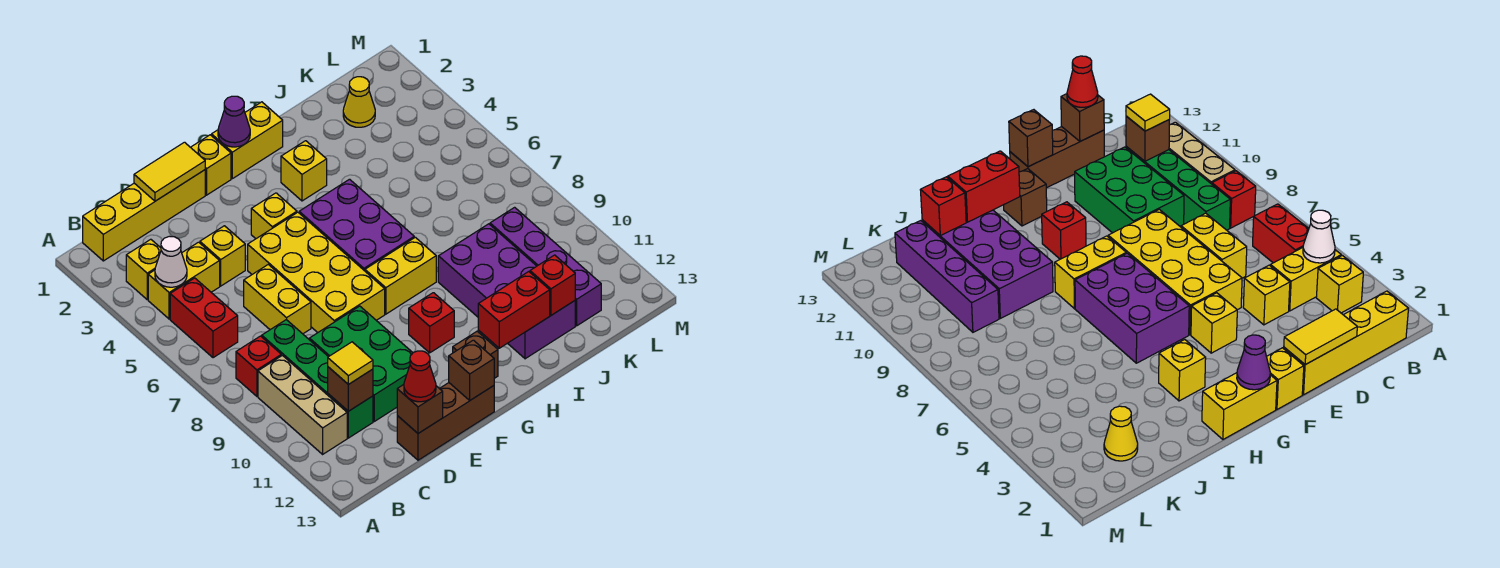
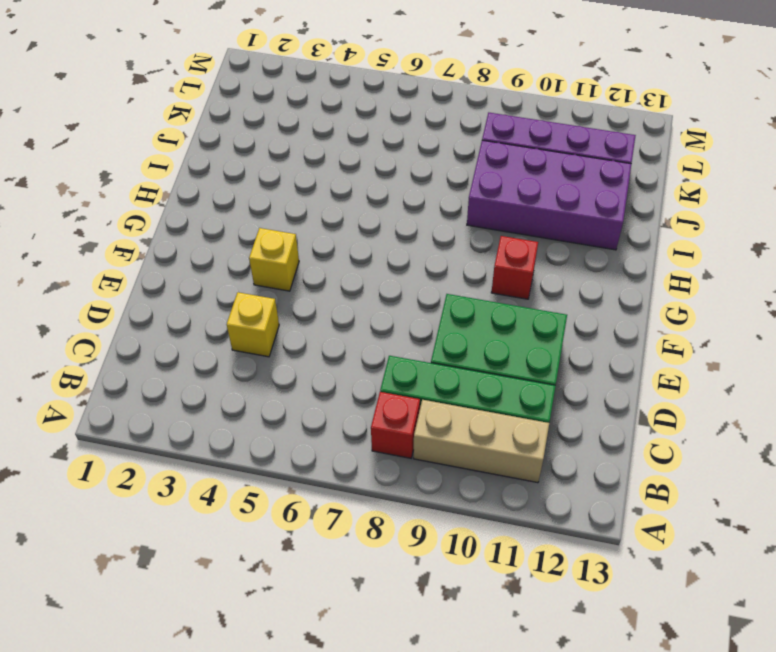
none -> yellow brick B1:E1 level 1
none -> yellow brick B3 level 1
none -> yellow brick B4:C4 level 1
none -> red brick B5:B6 level 1

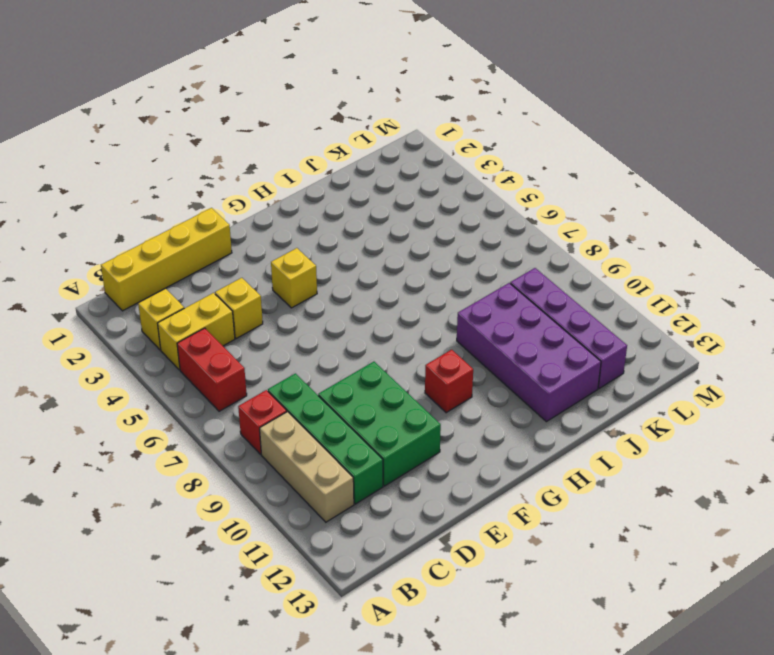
none -> yellow brick D6:D7 level 1
none -> brown brick D13:F13 level 1
none -> yellow brick E5:F8 level 1
none -> yellow brick F1 level 1

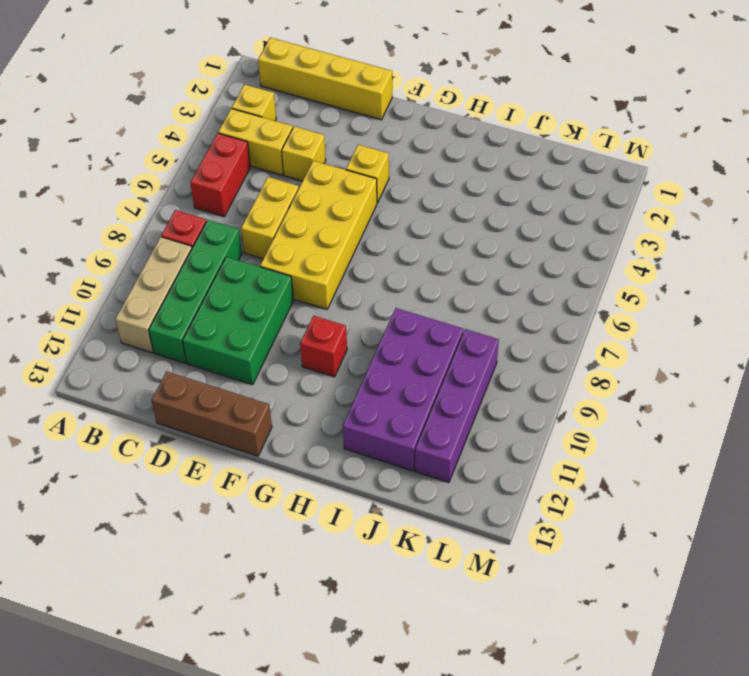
none -> yellow brick F1 level 1
none -> yellow brick G1:H1 level 1
none -> purple brick G5:H7 level 1
none -> yellow brick G8:H8 level 1

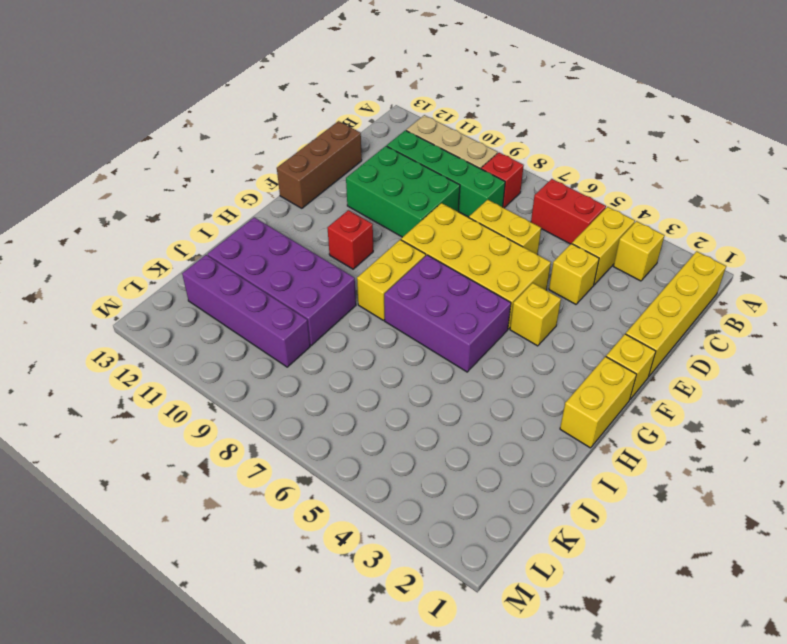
none -> brown brick G12 level 1
none -> yellow brick H3 level 1
none -> yellow cone K2 level 1
none -> white cone B4 level 2

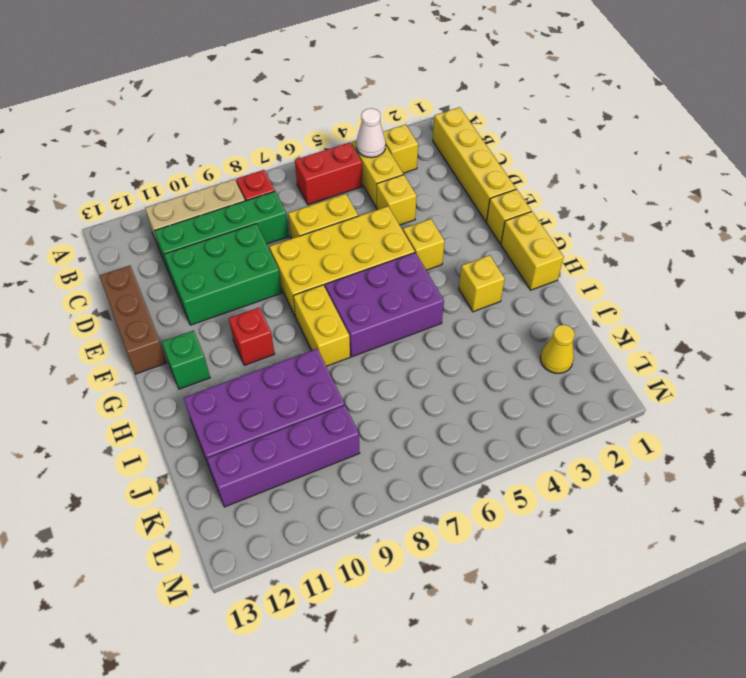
green brick G12 level 1 -> brown brick G12 level 1
none -> brown brick C11 level 2
none -> yellow tile D1:E1 level 2
none -> brown brick D13 level 2
none -> brown brick F13 level 2

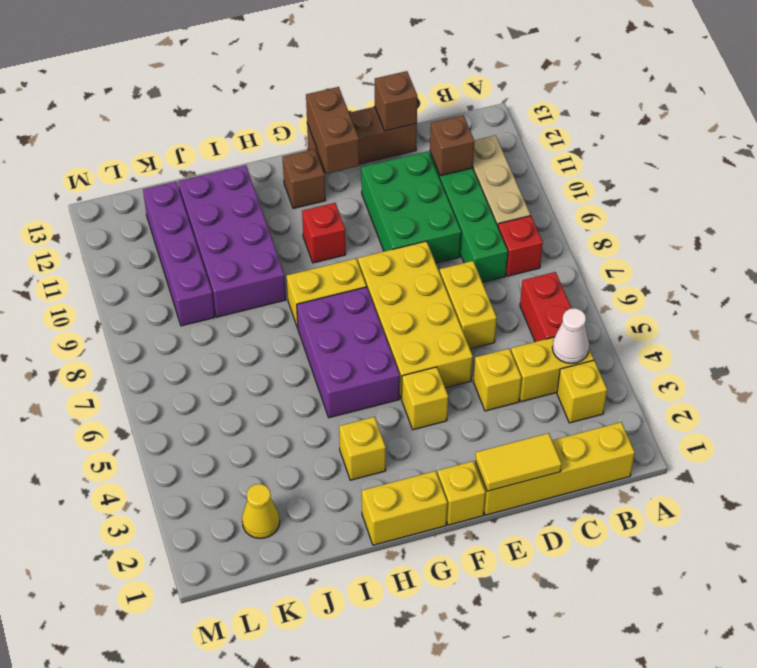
brown brick F12:F13 level 2 -> brown brick F13 level 2
none -> purple cone G1 level 2
none -> red brick H12:I12 level 2
none -> red brick J12 level 2
none -> yellow tile C11 level 3

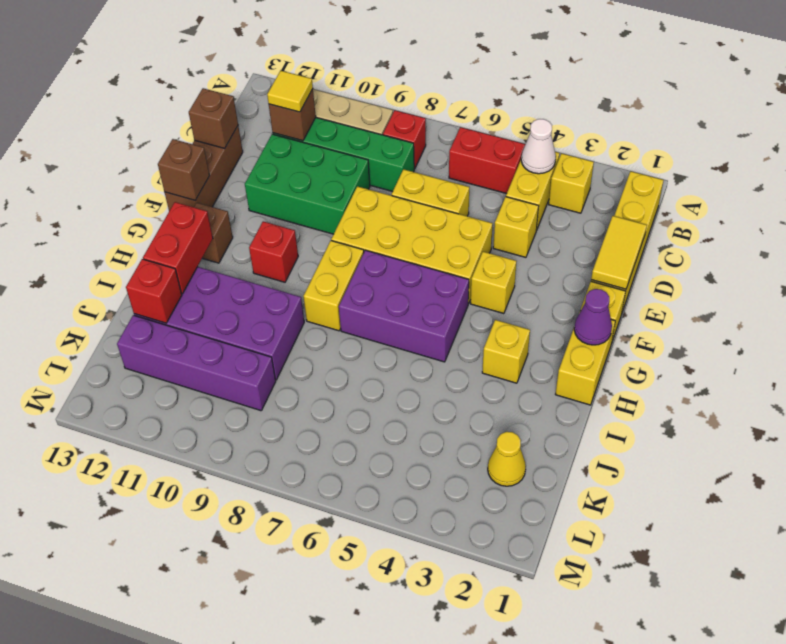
none -> red cone D13 level 3

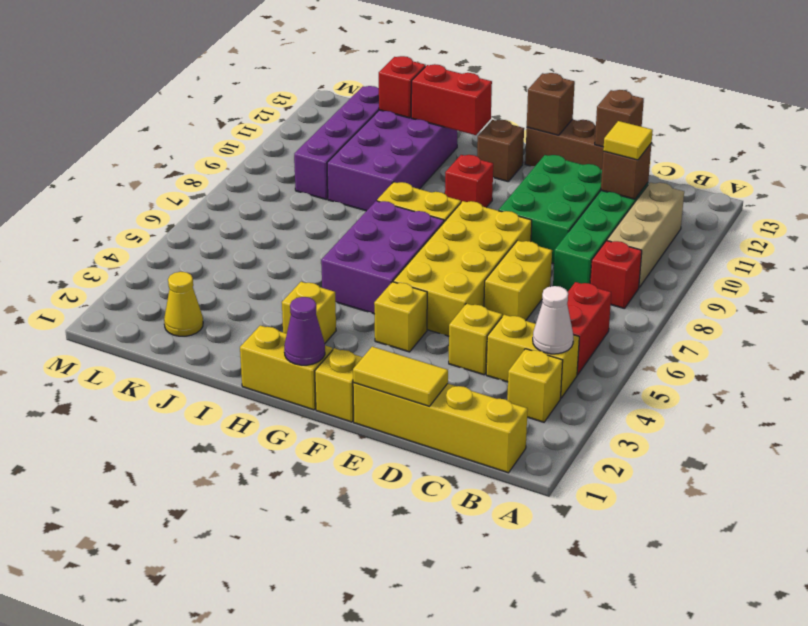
none -> red cone D13 level 3

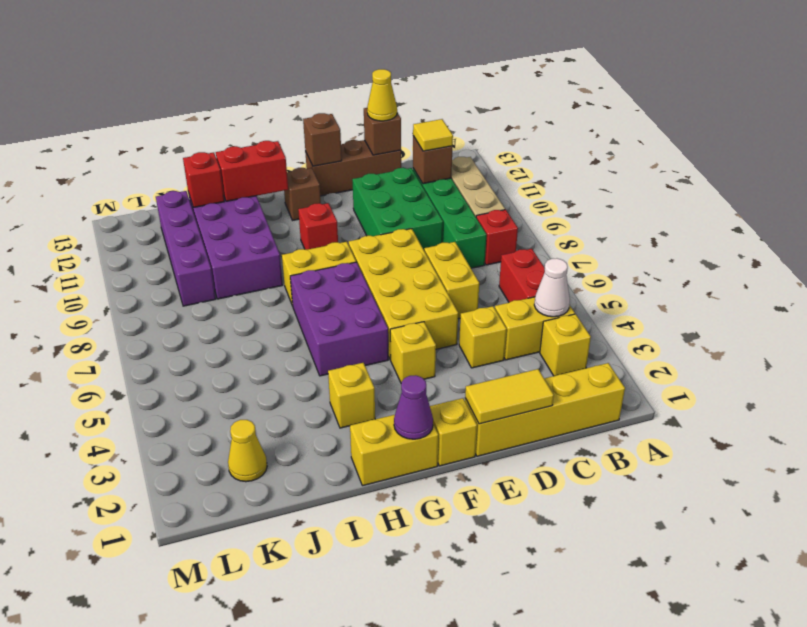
yellow cone D13 level 3 -> red cone D13 level 3

